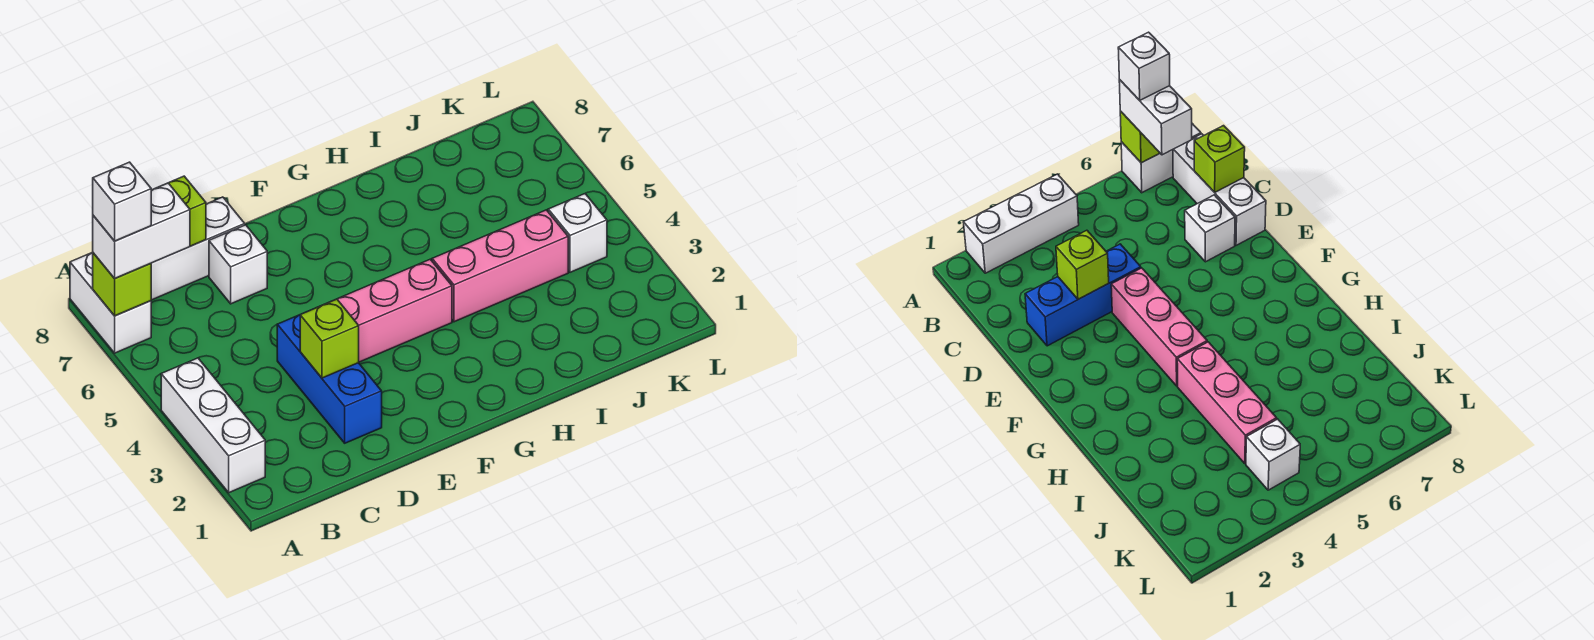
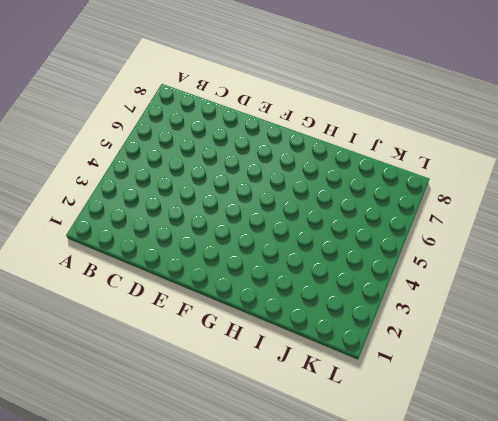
none -> white brick A2:A4 level 1
none -> white brick A7:A8 level 1
none -> white brick B8:D8 level 1

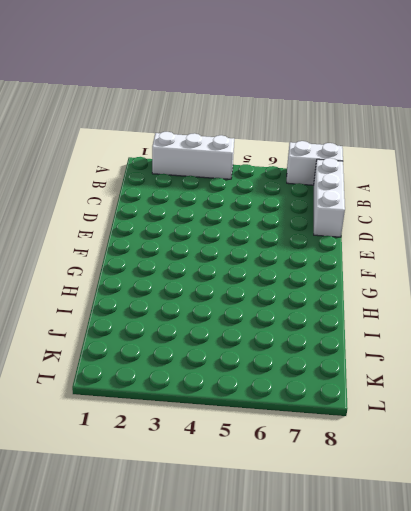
none -> blue brick D2:D4 level 1
none -> white brick D7 level 1
none -> pink brick E4:G4 level 1

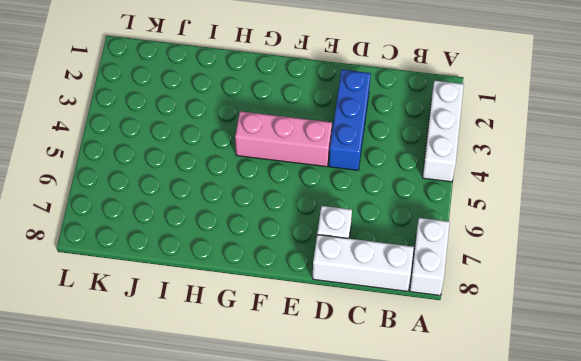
none -> pink brick H4:J4 level 1
none -> white brick K4 level 1
none -> lime brick A7 level 2

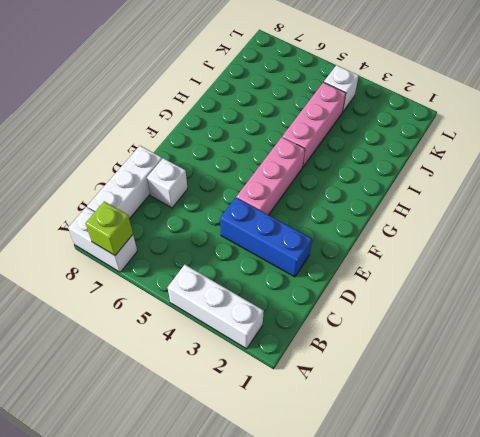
none -> lime brick C8 level 2
none -> lime brick D3 level 2
none -> white brick A7:B7 level 3

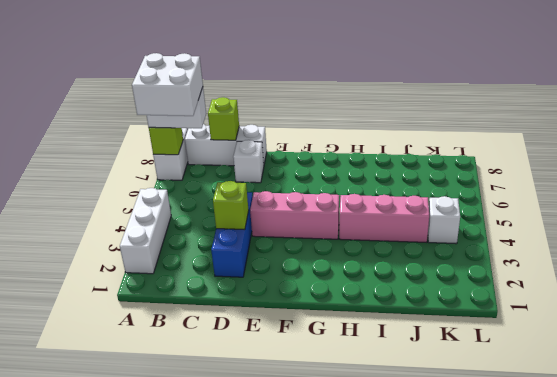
white brick A6:B7 level 4 -> white brick A7 level 4

